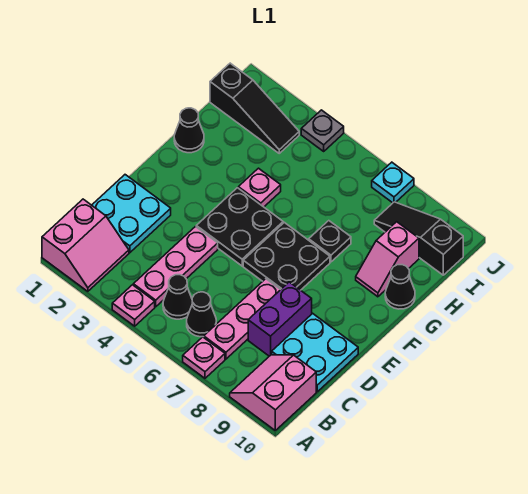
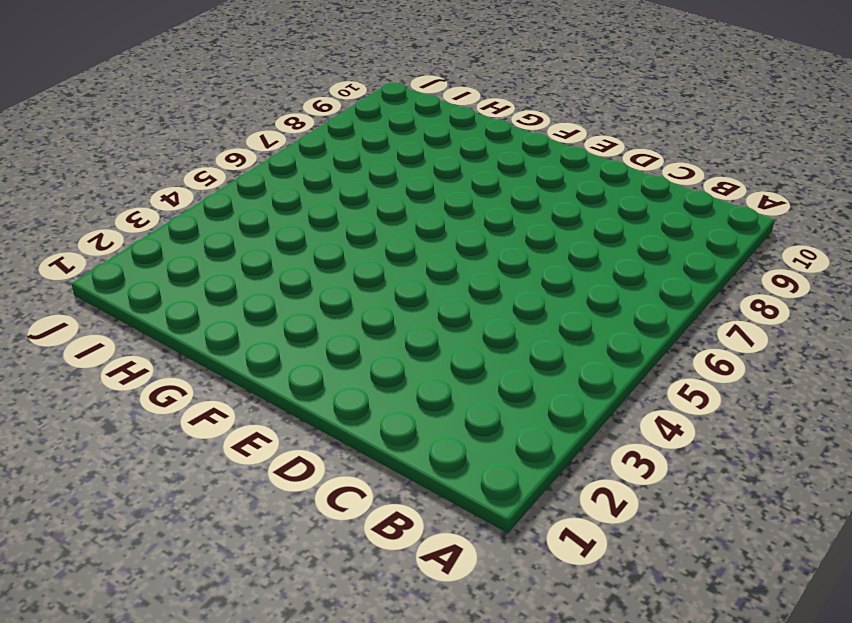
none -> pink slope A1:B2 level 1 top 1
none -> pink plate A4 level 1
none -> pink plate A7 level 1

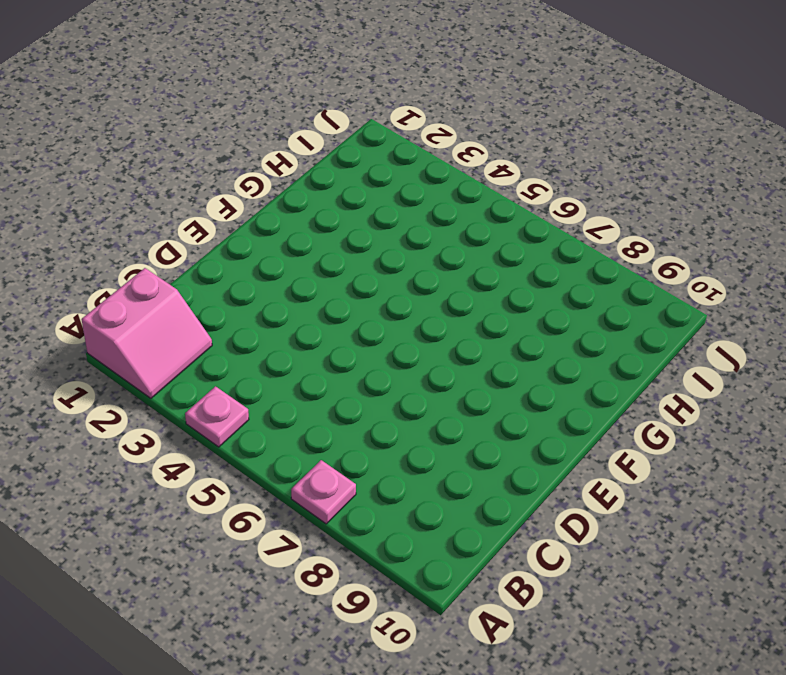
none -> pink slope A9:B10 level 1 top 10
none -> pink plate B4:D4 level 1
none -> black cone B5 level 1

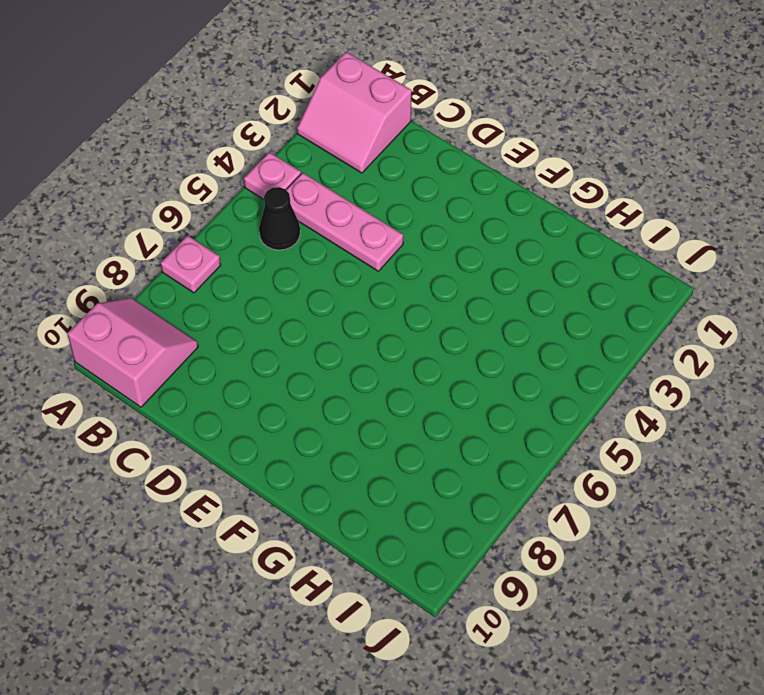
none -> black cone B6 level 1
none -> pink plate B7:D7 level 1
none -> cyan plate C1:D2 level 1

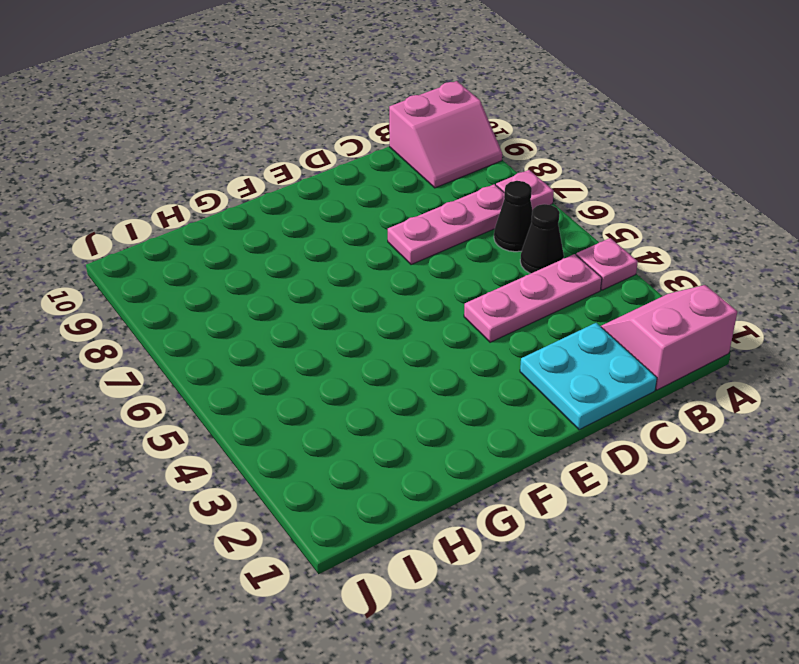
none -> purple brick C8:D8 level 1
none -> cyan plate C9:D10 level 1
none -> black plate E4:F5 level 1

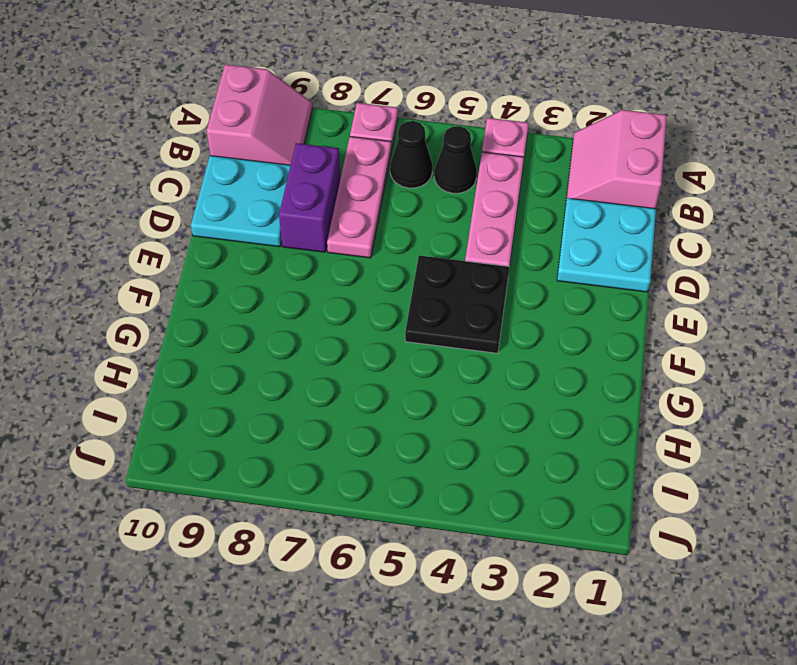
none -> black plate E6:F7 level 1
none -> black cone G1 level 1
none -> pink plate G4 level 1

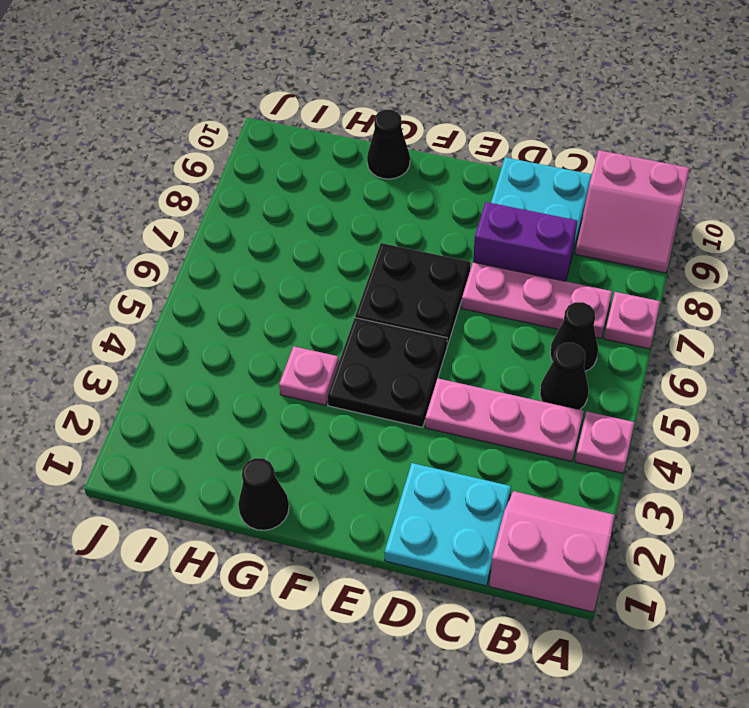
none -> black plate G7 level 1
none -> pink slope G9:H9 level 1 top H
none -> black slope I1:I3 level 1 top 1

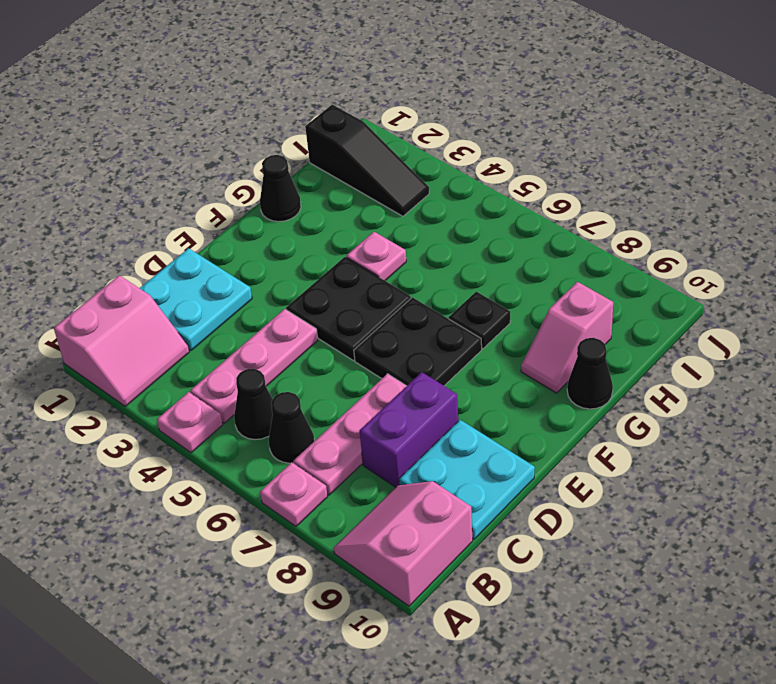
none -> black slope I8:I10 level 1 top 10
none -> grey plate J4 level 1
none -> cyan plate J7 level 1

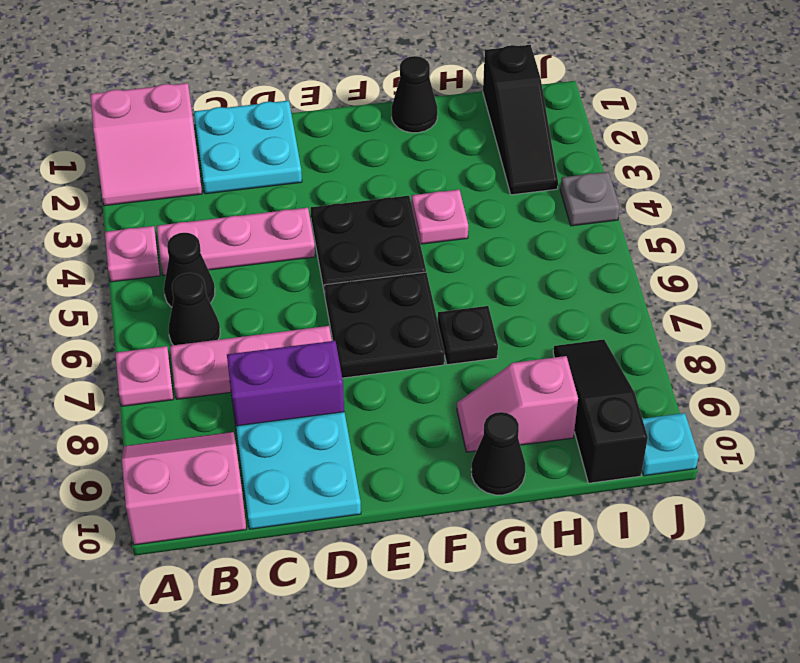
cyan plate J10 level 1 -> cyan plate J7 level 1

